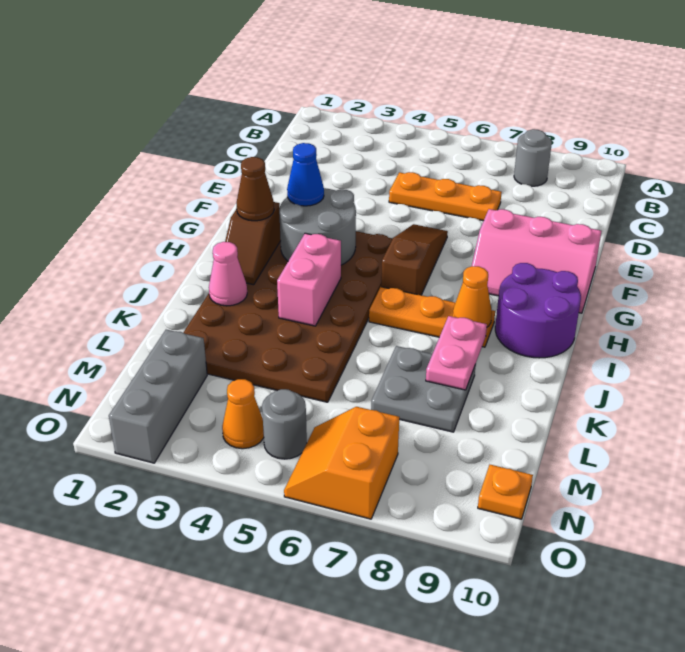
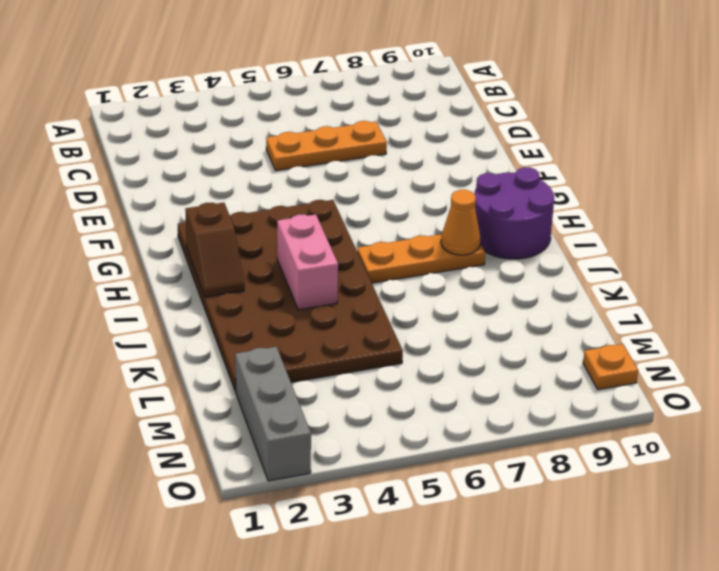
none -> grey round brick B8 level 1
none -> brown slope F6:H6 level 1 top H
none -> pink slope F8:G10 level 1 top F

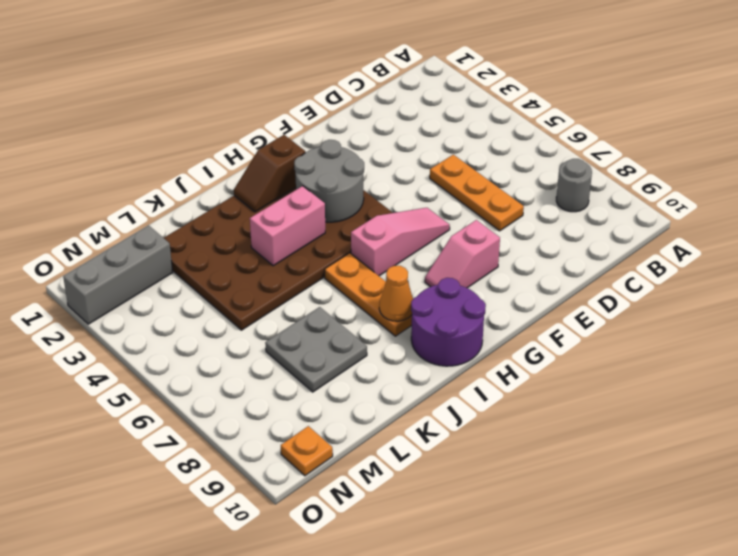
pink slope F6:H6 level 1 top H -> brown slope F6:H6 level 1 top H
pink slope F8:G8 level 1 top F -> pink slope F8:G10 level 1 top F
none -> orange cone N4 level 1
none -> grey round brick N5 level 1
none -> orange slope N6:O7 level 1 top 7

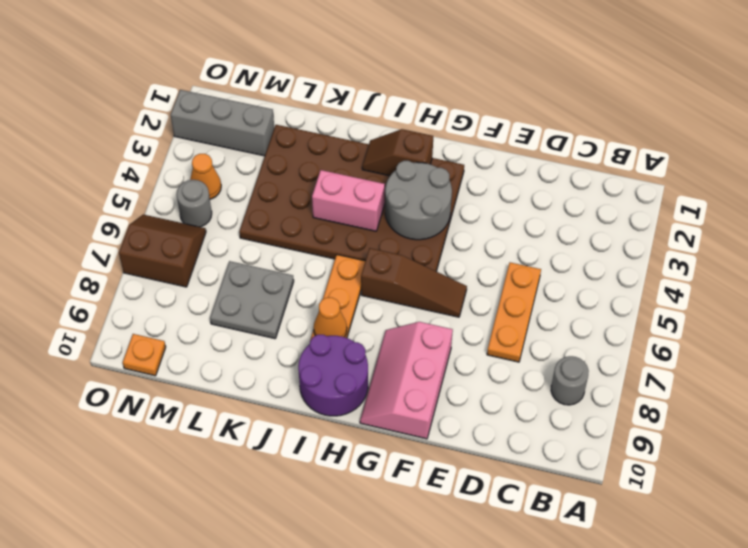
brown slope N6:O7 level 1 top 7 -> orange slope N6:O7 level 1 top 7
none -> pink cone J2 level 2
none -> pink plate J8:K8 level 2
none -> blue cone G3 level 3

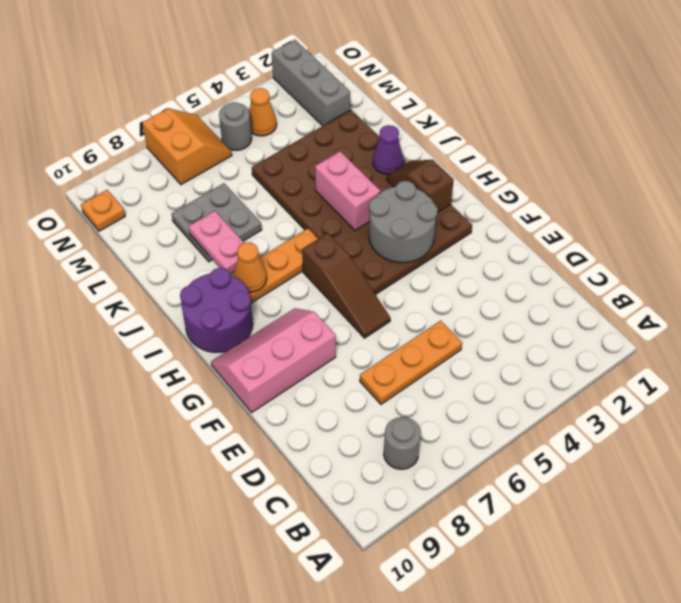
purple cone J2 level 2 -> pink cone J2 level 2
none -> blue cone G3 level 3
none -> brown cone H2 level 3

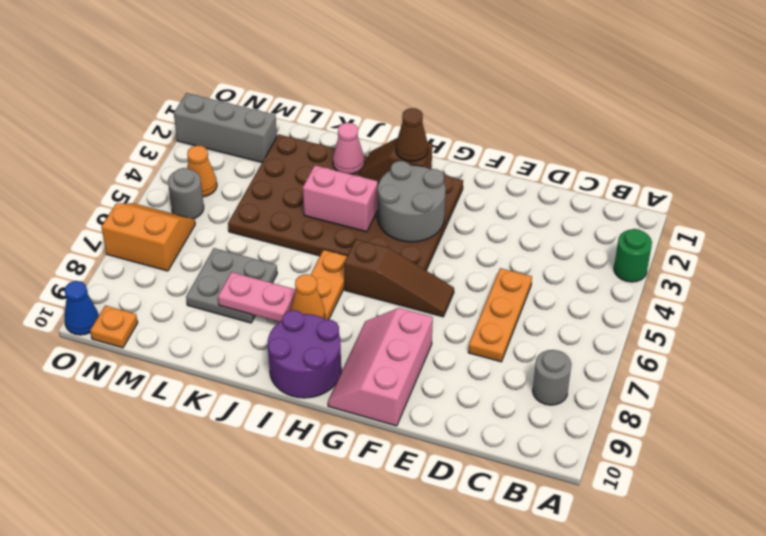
green round brick A3 level 1 -> none
blue cone O10 level 1 -> blue cone G3 level 3

